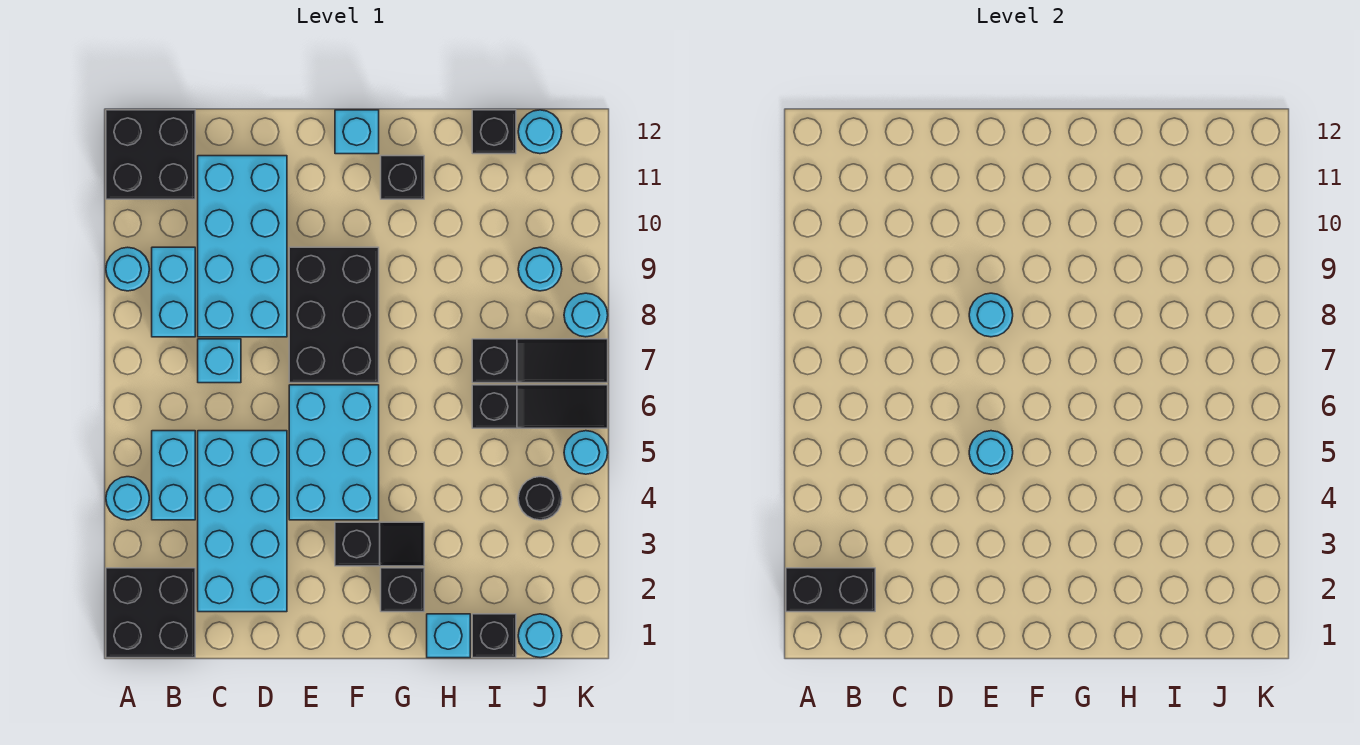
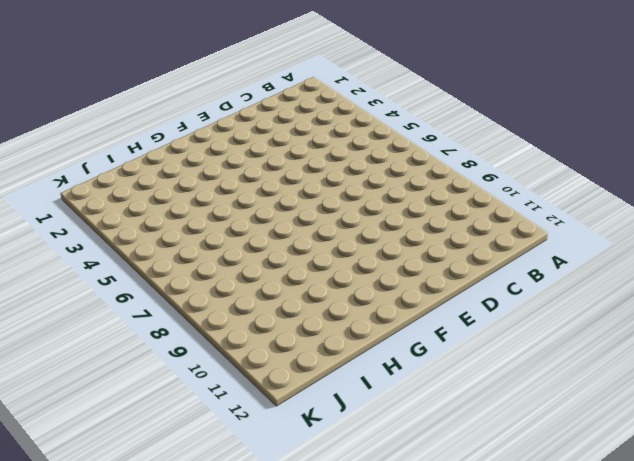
none -> black brick A1:B2 level 1
none -> cyan round brick A4 level 1
none -> cyan round brick A9 level 1

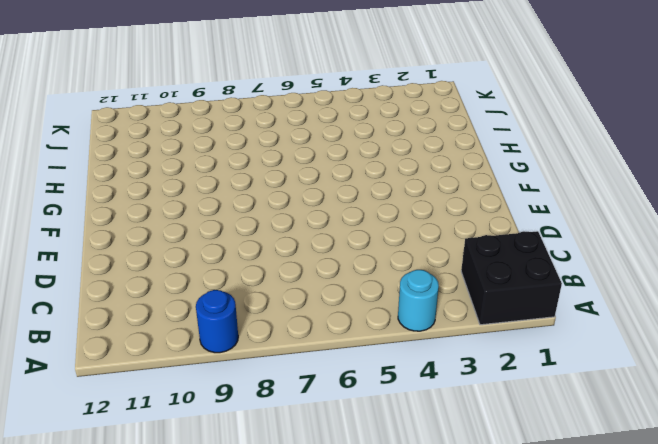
blue round brick A9 level 1 -> cyan round brick A9 level 1
none -> black brick A11:B12 level 1
none -> cyan brick B4:B5 level 1
none -> cyan brick B8:B9 level 1

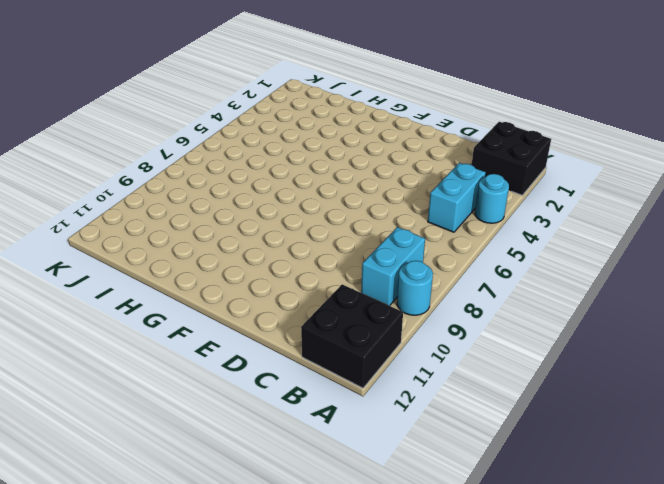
none -> cyan brick C2:D5 level 1
none -> cyan brick C7 level 1
none -> cyan brick C8:D11 level 1

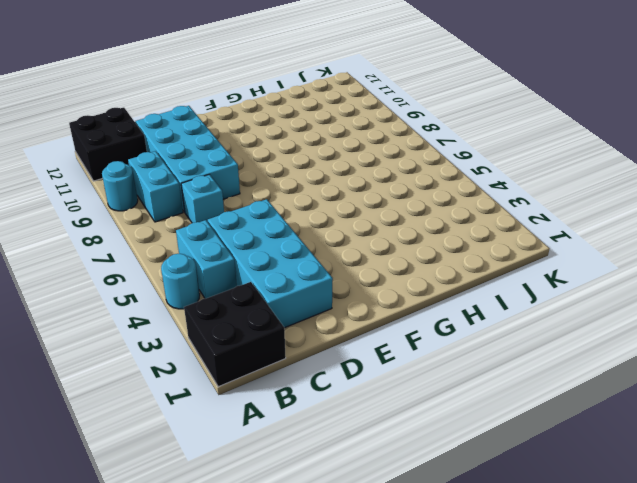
none -> cyan brick E4:F6 level 1
none -> black brick E7:F9 level 1
none -> black slope F3:G3 level 1 top F

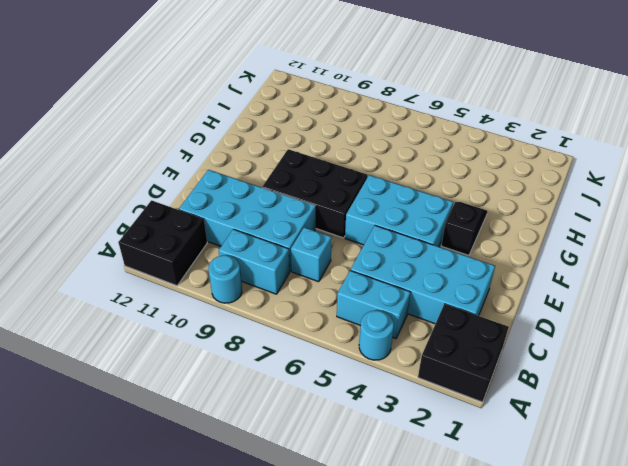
none -> cyan brick F12 level 1
none -> black brick G2 level 1
none -> black brick G11 level 1

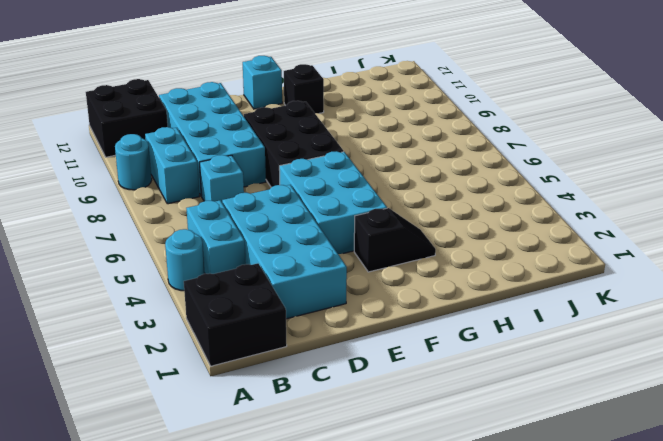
none -> black brick G2 level 1
none -> cyan brick H1 level 1
none -> black brick I1 level 1

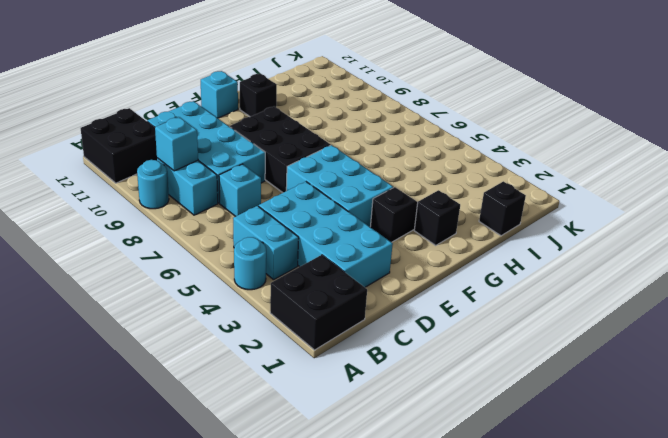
cyan brick B9 level 2 -> cyan brick H1 level 1
none -> black slope I6:K6 level 1 top I
none -> black slope I7:K7 level 1 top I
none -> black brick I12 level 1

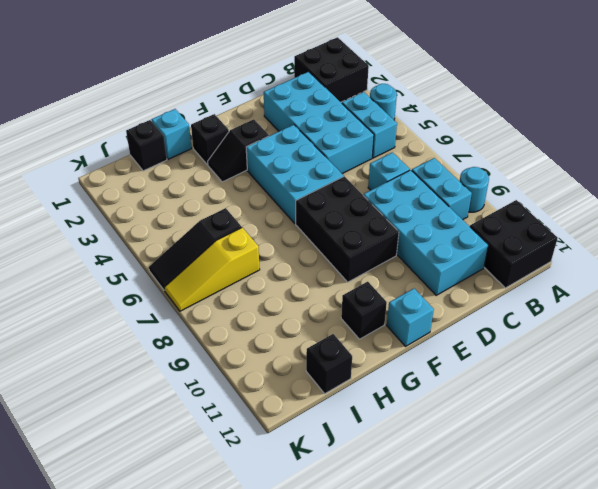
yellow slope I7:K7 level 1 top I -> black slope I7:K7 level 1 top I
none -> cyan round brick J1 level 1
none -> black round brick J4 level 1
none -> cyan round brick J9 level 1

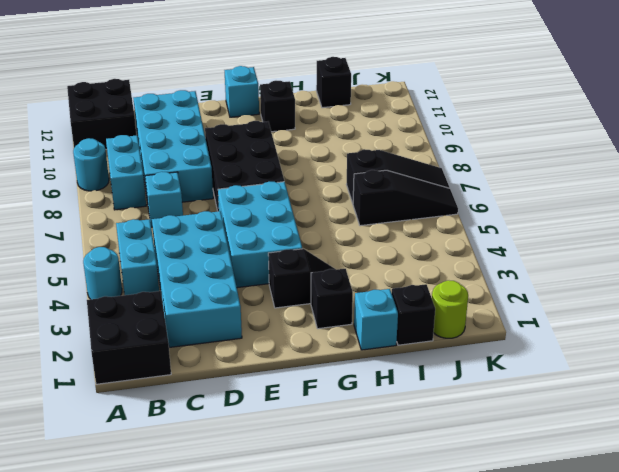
lime round brick J1 level 1 -> cyan round brick J1 level 1
none -> black round brick J4 level 1
none -> cyan round brick J9 level 1
none -> cyan round brick J12 level 1

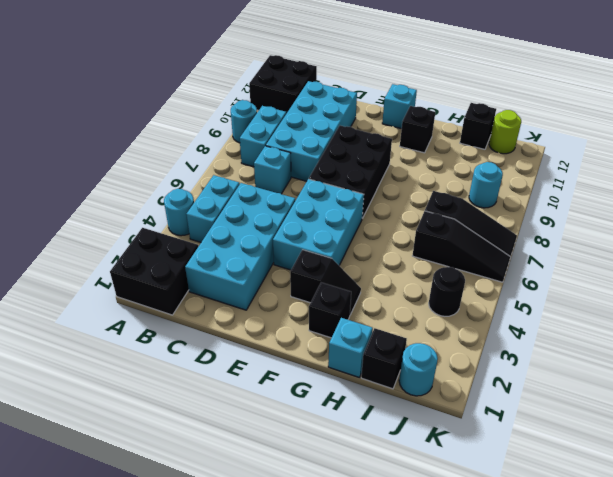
lime round brick J12 level 1 -> cyan round brick J12 level 1
none -> cyan round brick K5 level 1
none -> cyan round brick K8 level 1
none -> black brick A2:B2 level 2

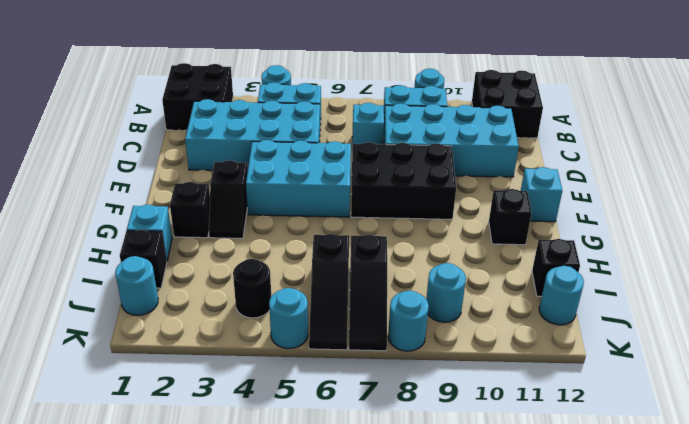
none -> black brick A2:B2 level 2
none -> cyan round brick E5 level 2
none -> cyan round brick E8 level 2

